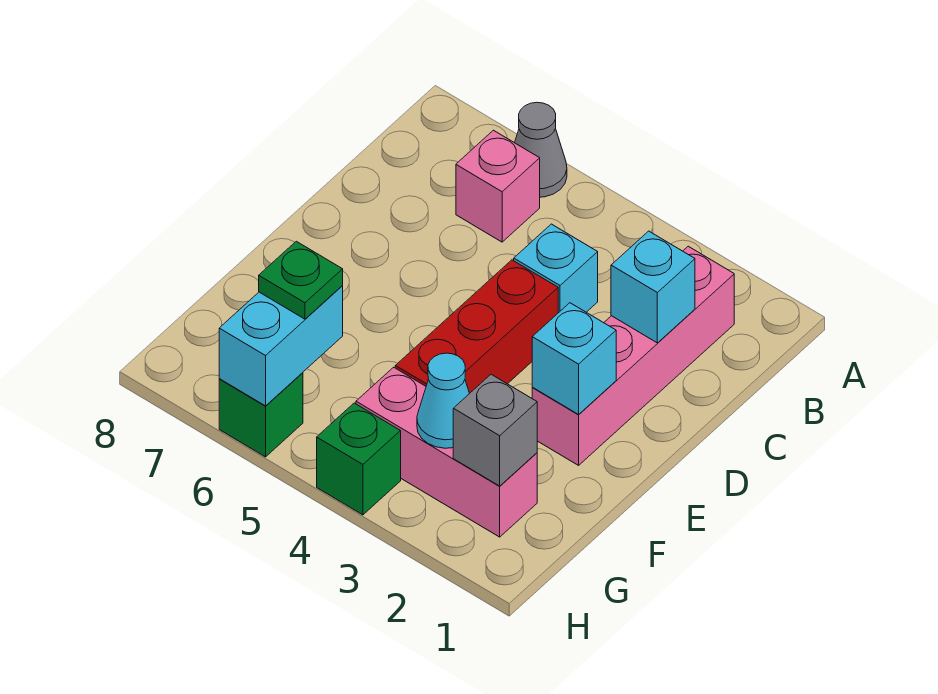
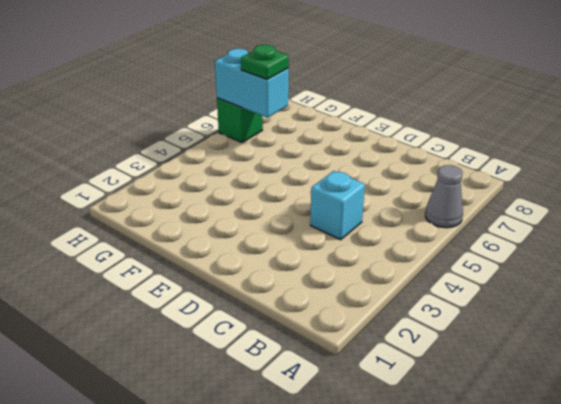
none -> pink brick B2:E2 level 1
none -> pink brick B6 level 1
none -> red brick D4:F4 level 1

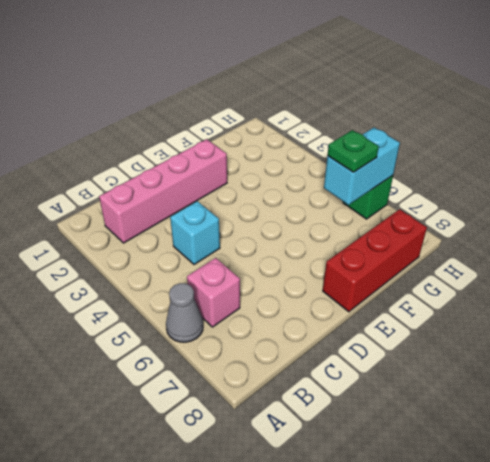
red brick E8:G8 level 1 -> red brick D4:F4 level 1
none -> pink brick G2:G4 level 1
none -> green brick H4 level 1
none -> cyan brick C2 level 2

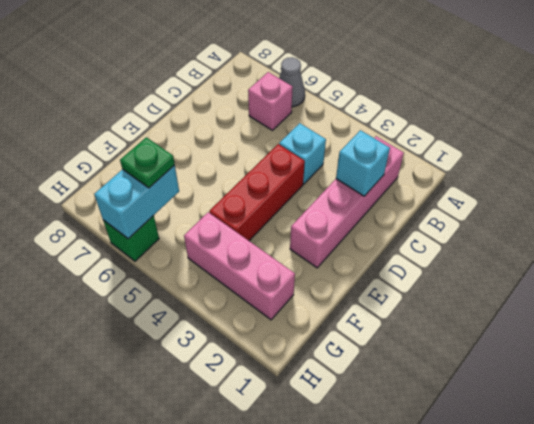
none -> green brick H4 level 1
none -> cyan brick E2 level 2
none -> grey brick G2 level 2

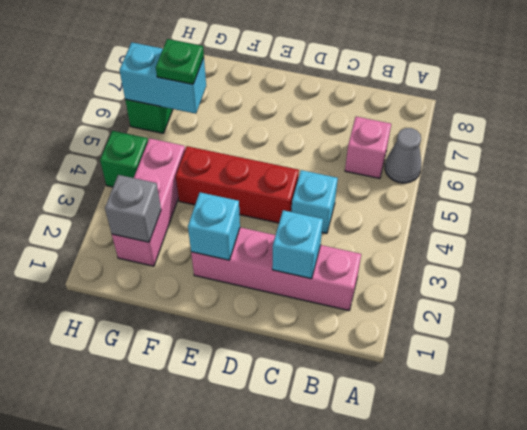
none -> cyan cone G3 level 2

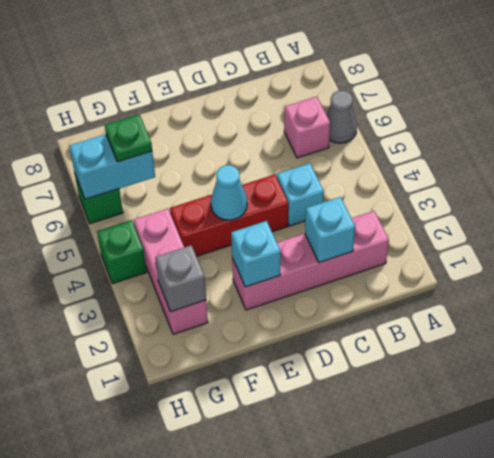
cyan cone E4 level 2 -> cyan cone G3 level 2

